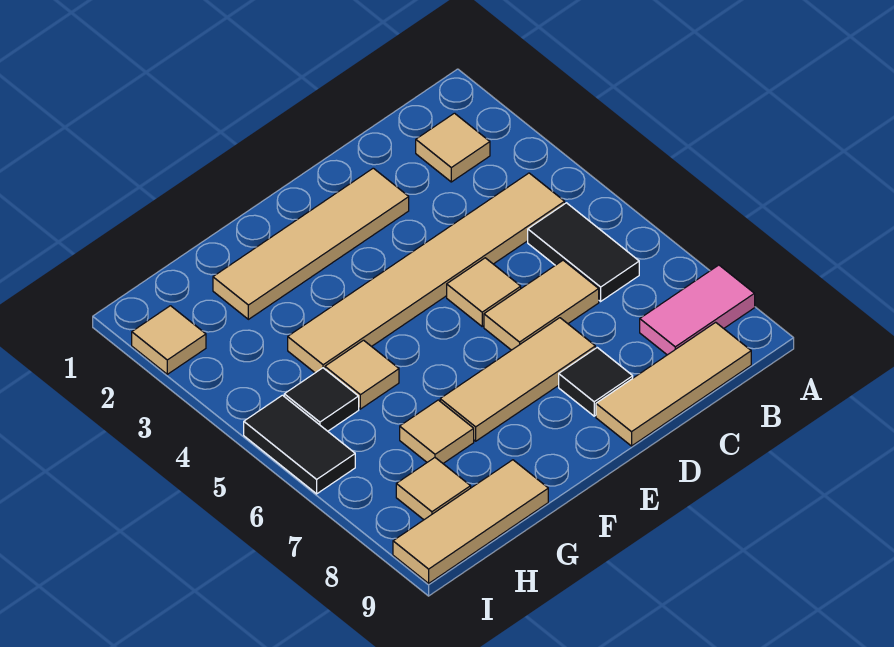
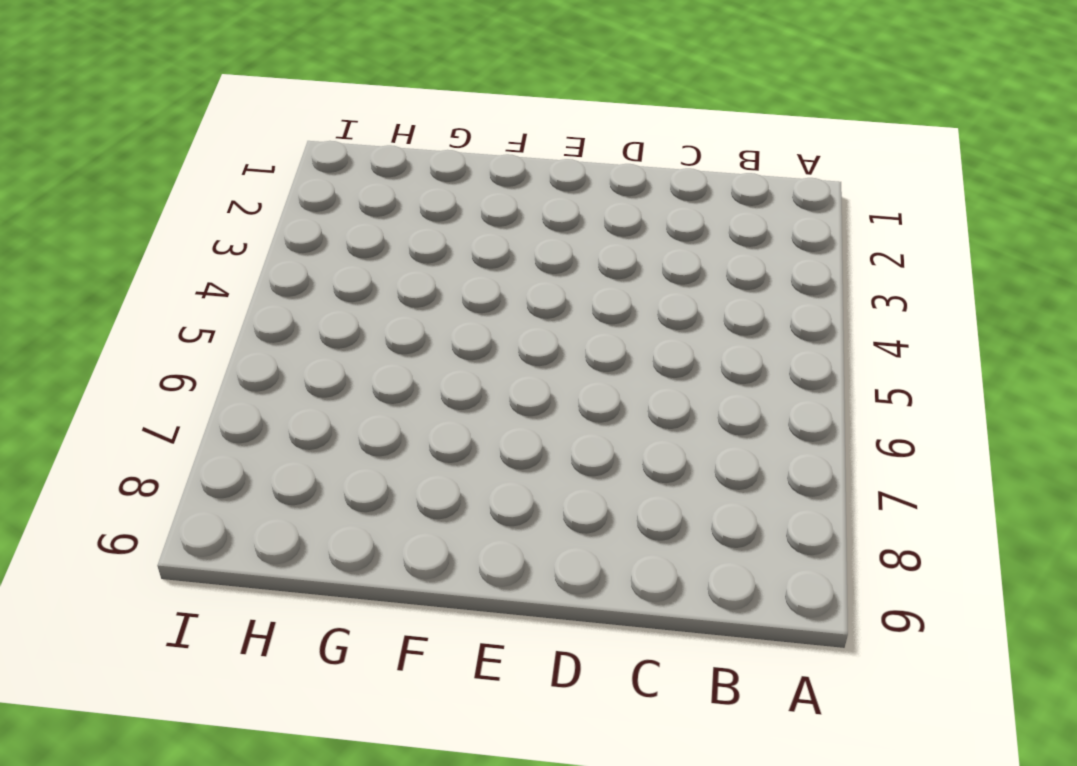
none -> pink tile A8:B8 level 1
none -> tan tile B2 level 1
none -> tan tile B4:G4 level 1

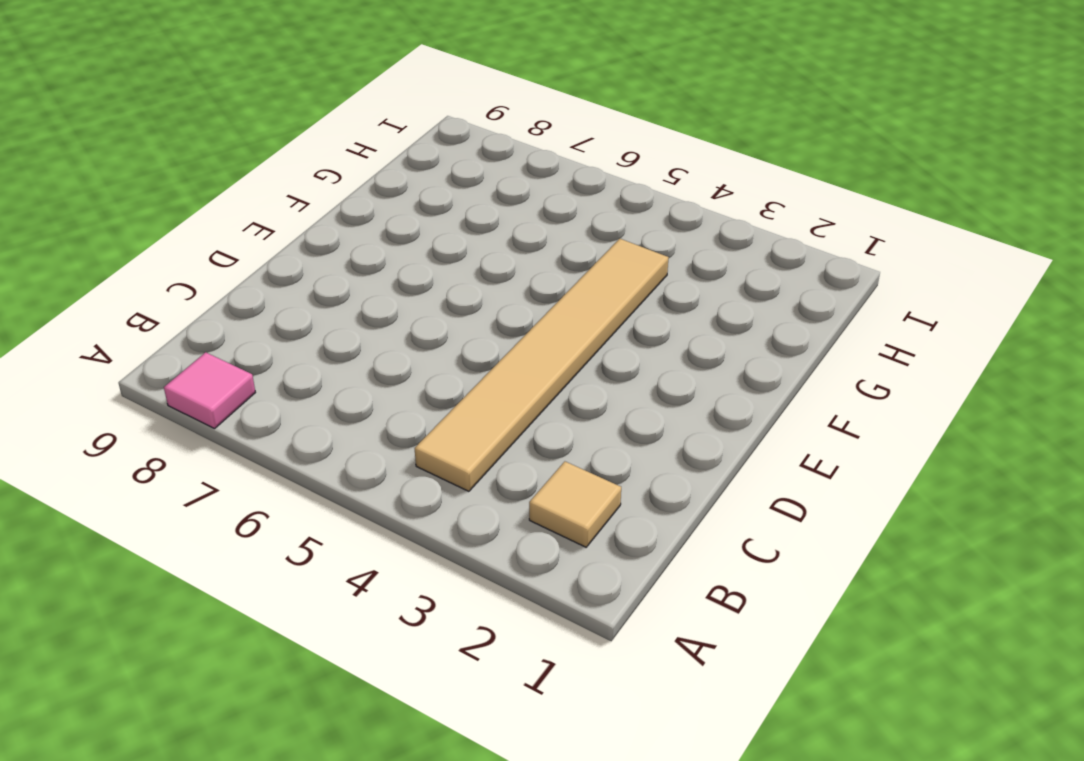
pink tile A8 level 1 -> pink tile A8:B8 level 1
none -> black tile B5:B6 level 1
none -> tan tile B9:D9 level 1
none -> tan tile C6:D6 level 1

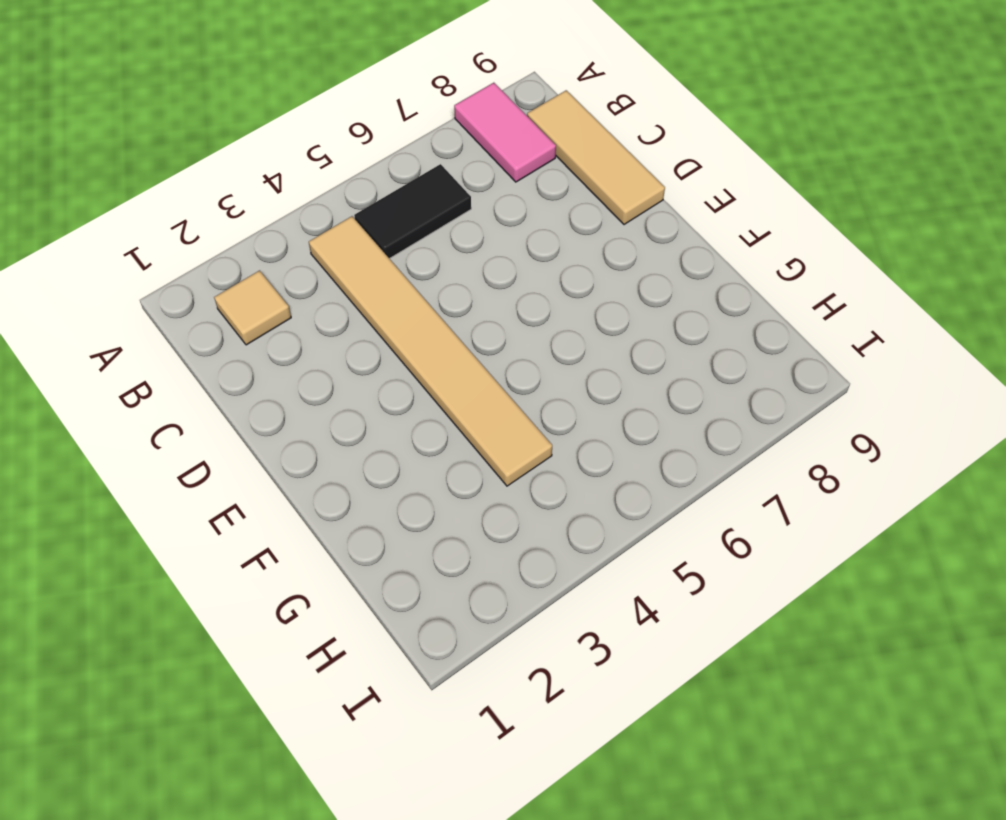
none -> tan tile C6:D6 level 1
none -> tan tile D2:G2 level 1
none -> tan tile D5 level 1

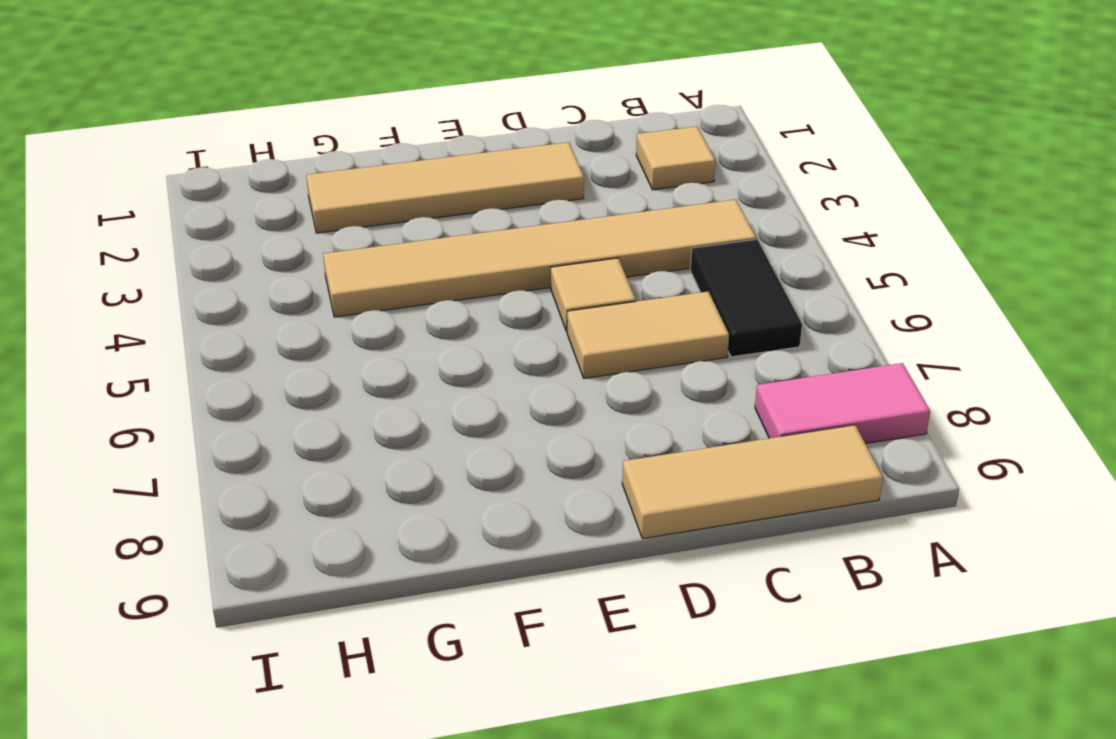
none -> tan tile D7:F7 level 1
none -> black tile D8 level 1
none -> tan tile G5 level 1

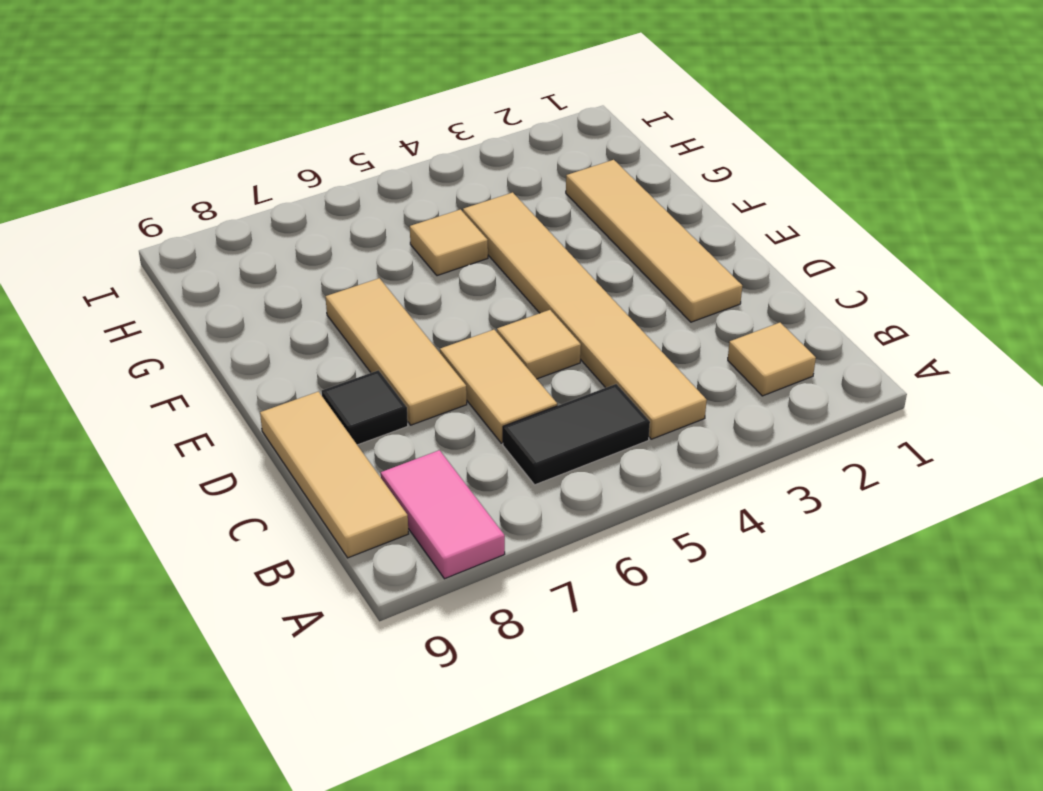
none -> tan tile G7 level 1
none -> tan tile G9:I9 level 1
none -> black tile H5 level 1

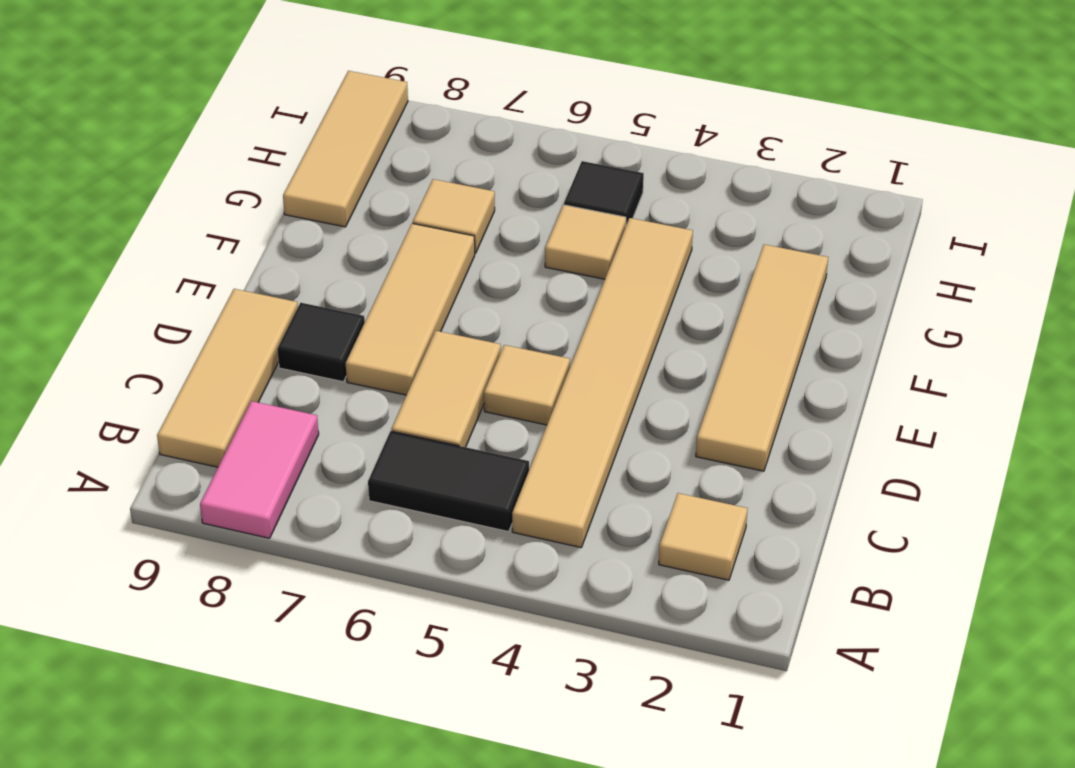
none -> tan tile H8 level 1
none -> tan tile I2 level 1
none -> black tile I5:I6 level 1

